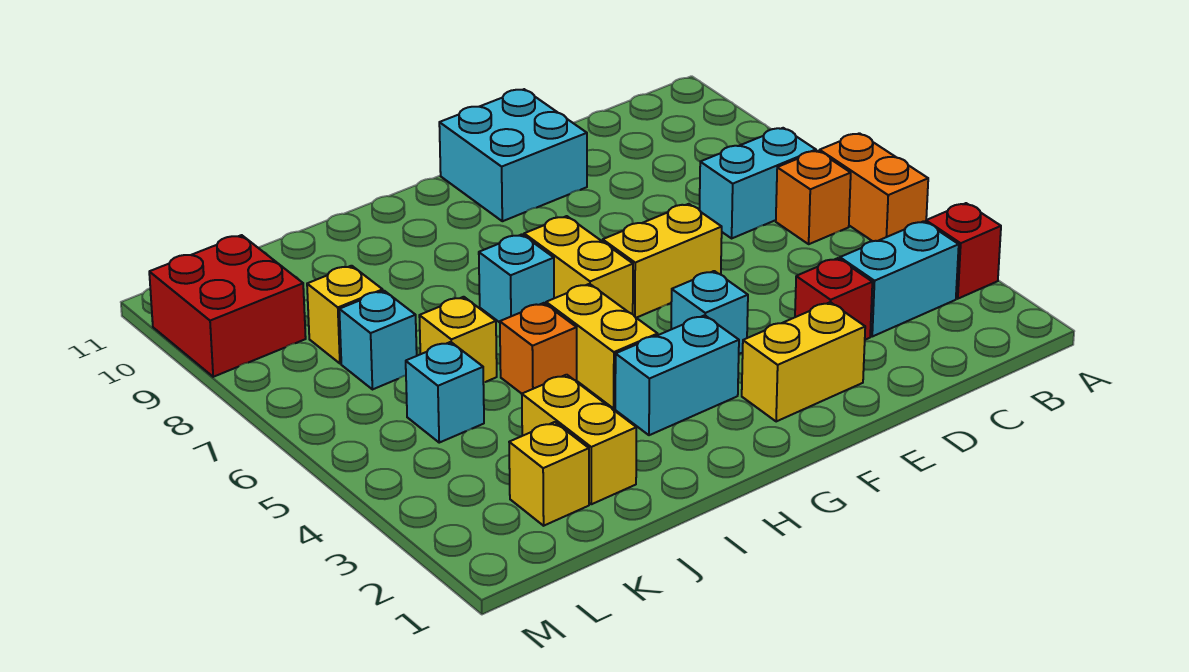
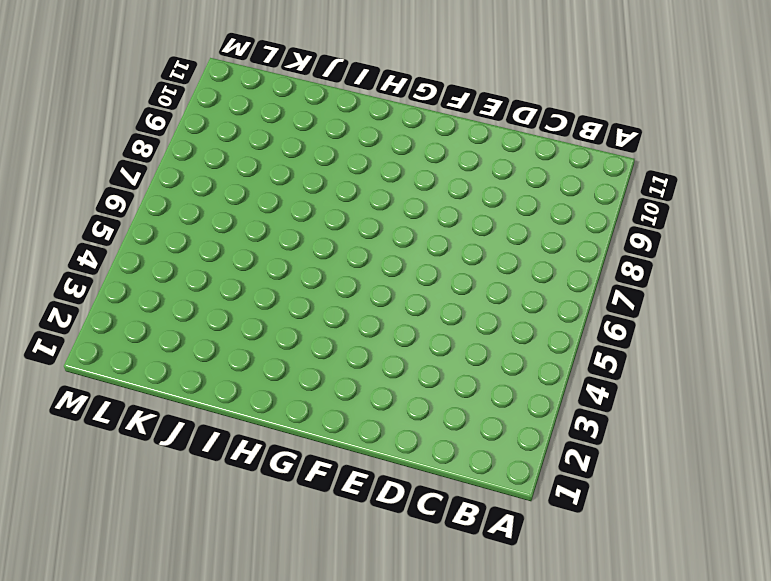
none -> red brick A3 level 1
none -> orange brick A5:A6 level 1
none -> cyan brick B3:C3 level 1

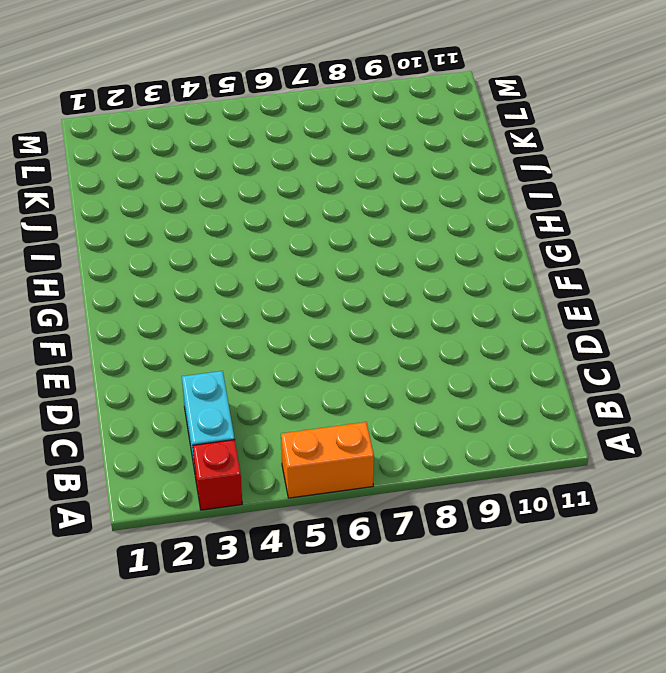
none -> orange brick B6 level 1
none -> cyan brick B7:C7 level 1
none -> red brick D3 level 1

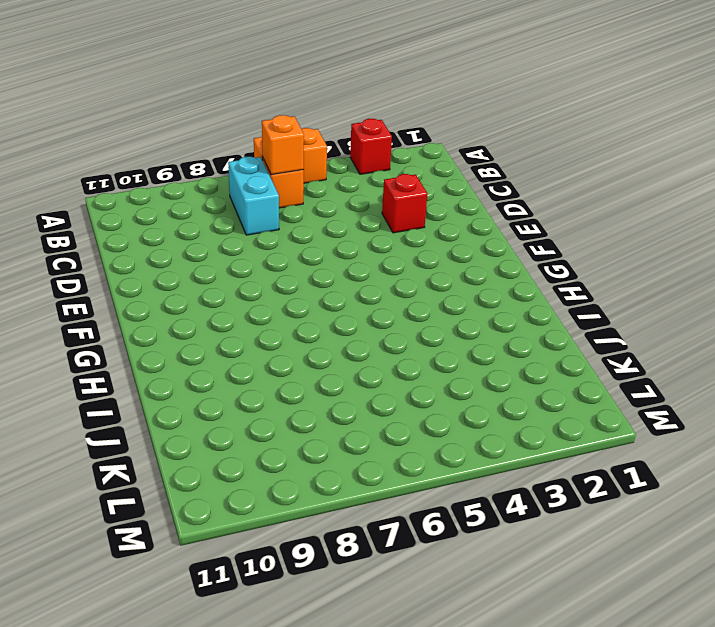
orange brick B6 level 2 -> orange brick I5 level 1
none -> cyan brick B3:C3 level 1
none -> yellow brick E2:F2 level 1
none -> yellow brick E6:F6 level 1

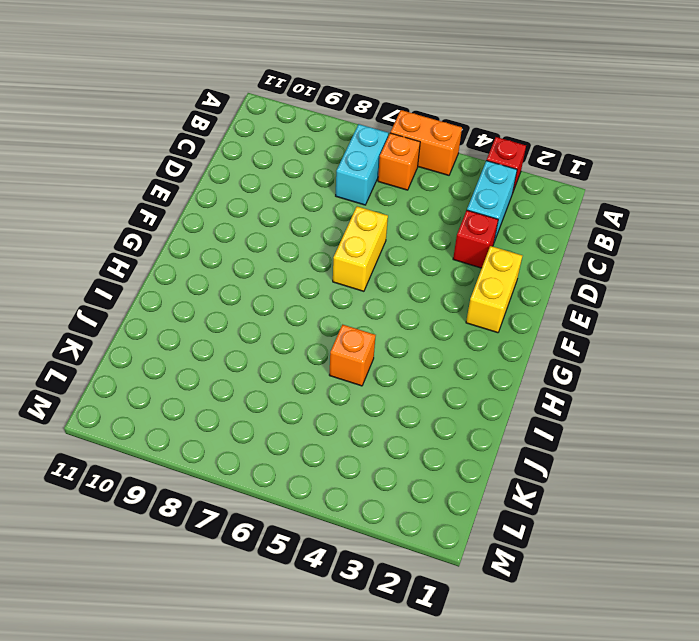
none -> cyan brick E10:F11 level 1
none -> cyan brick F4 level 1
none -> cyan brick G3:H3 level 1

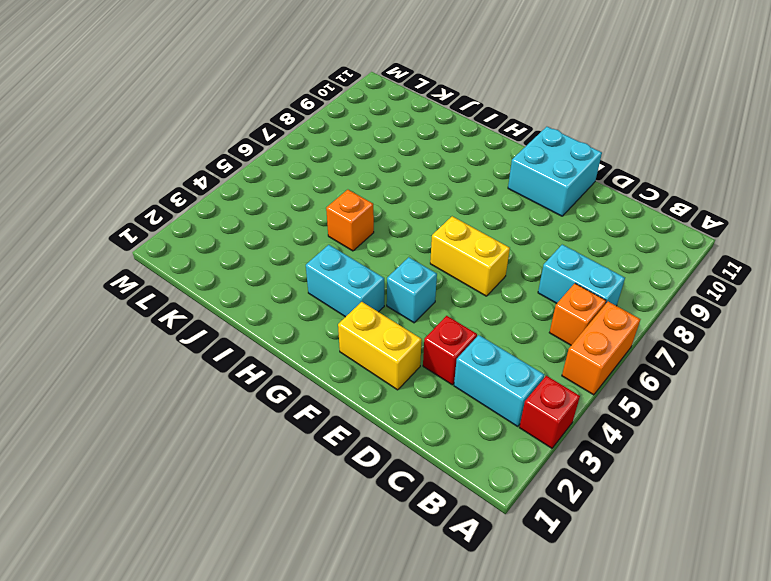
none -> yellow brick G6:G7 level 1
none -> yellow brick H4:H5 level 1
none -> cyan brick H7 level 1

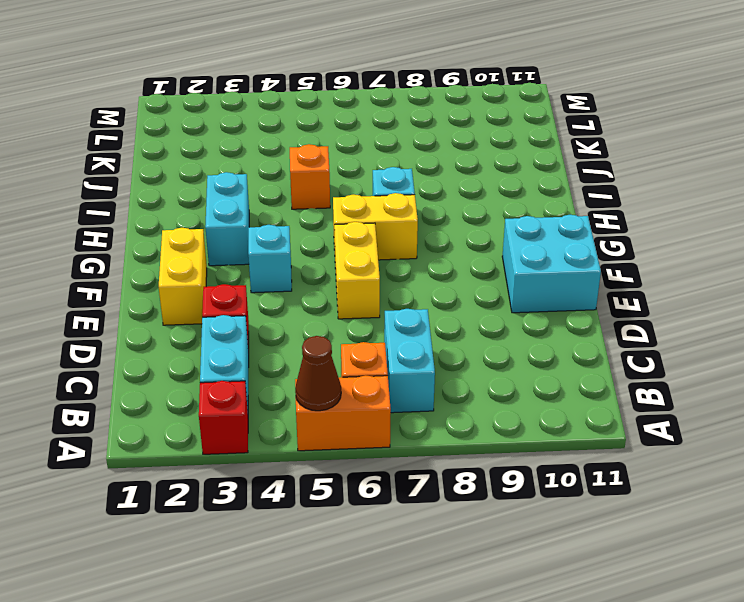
brown cone A5 level 2 -> none
none -> yellow brick H4:H5 level 1
none -> yellow brick J2:J3 level 1
none -> yellow brick J6 level 1

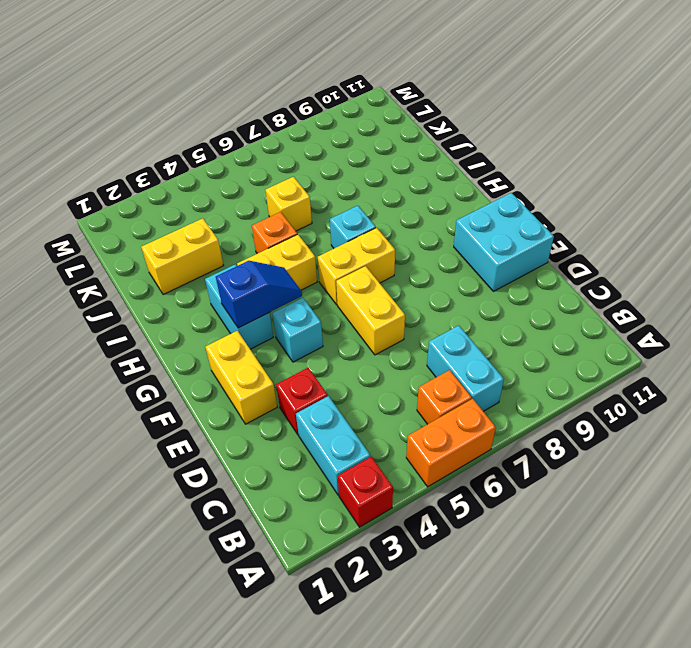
blue slope G3:G4 level 2 top 3 -> none
none -> yellow brick K2 level 1
none -> cyan brick K5 level 1
none -> cyan brick K7 level 1

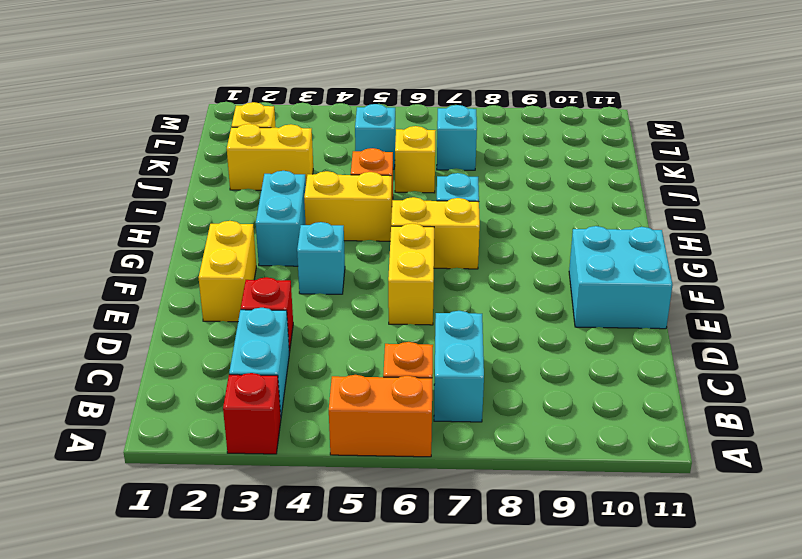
none -> yellow brick K8 level 1
none -> red brick L9:M10 level 1

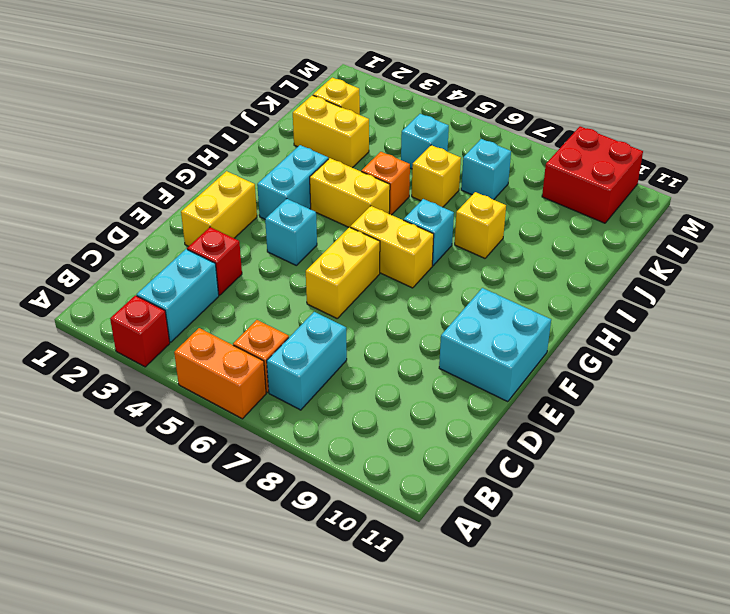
yellow brick I8 level 1 -> yellow brick K8 level 1

